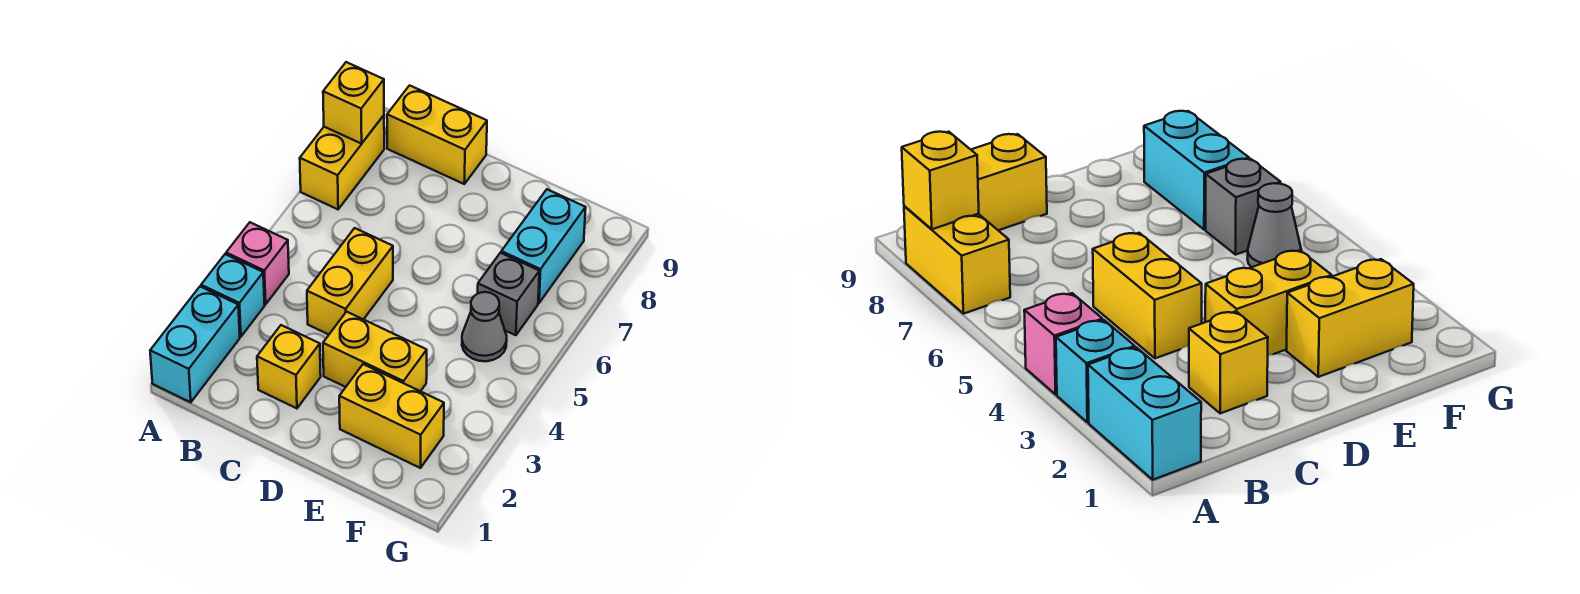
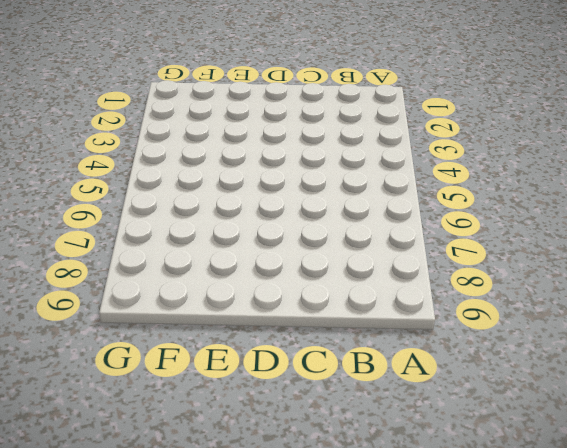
none -> cyan brick A1:A2 level 1
none -> cyan brick A3 level 1
none -> pink brick A4 level 1

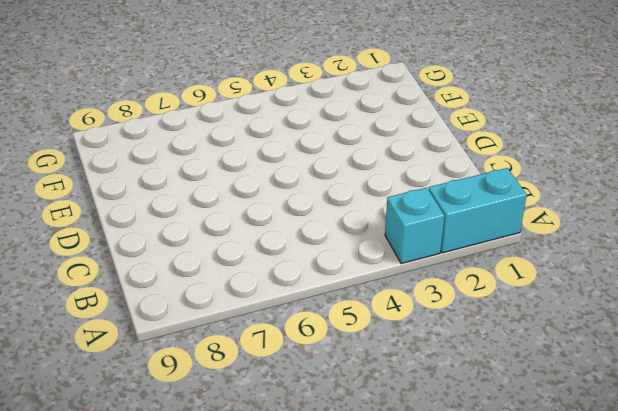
none -> pink brick A4 level 1
none -> yellow brick A7:A8 level 1
none -> yellow brick B9:C9 level 1

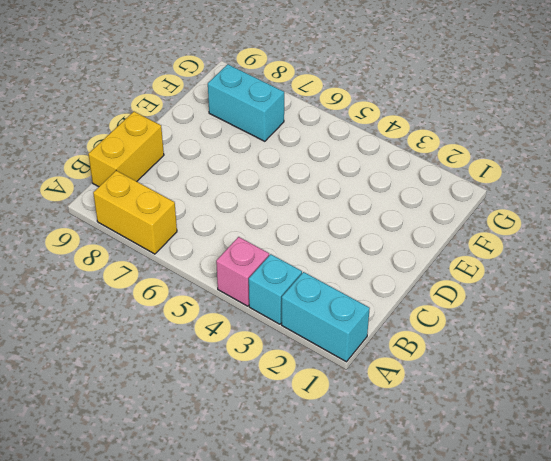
none -> yellow brick C2 level 1
none -> yellow brick C4:C5 level 1
none -> yellow brick D3:E3 level 1

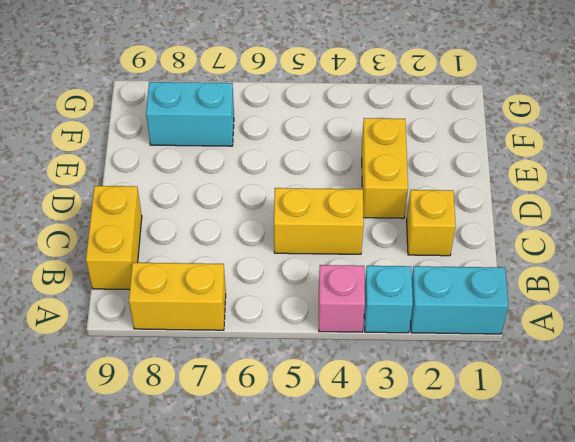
none -> yellow brick E2:F2 level 1
none -> grey cone F5 level 1
none -> grey brick F6 level 1

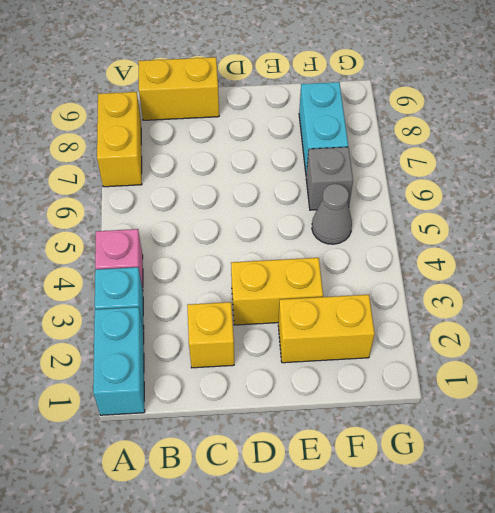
none -> yellow brick C4:C5 level 1
none -> yellow brick A8 level 2

